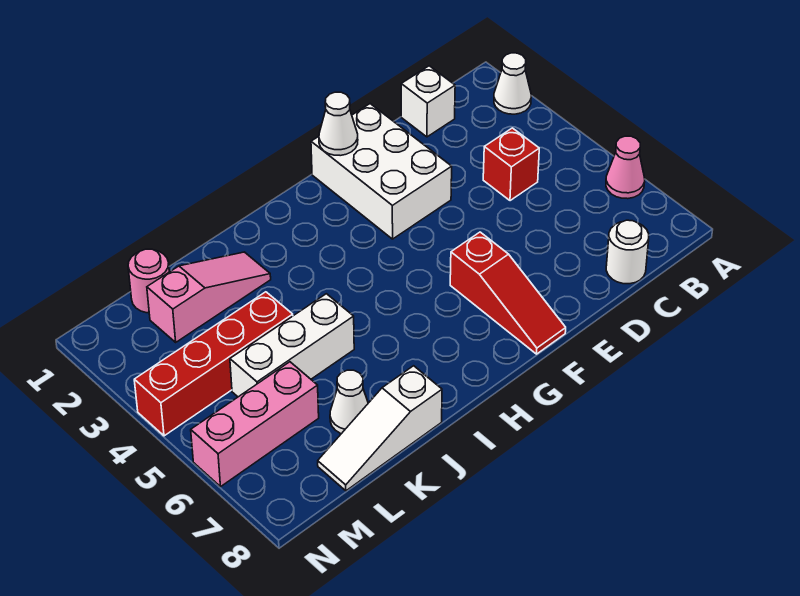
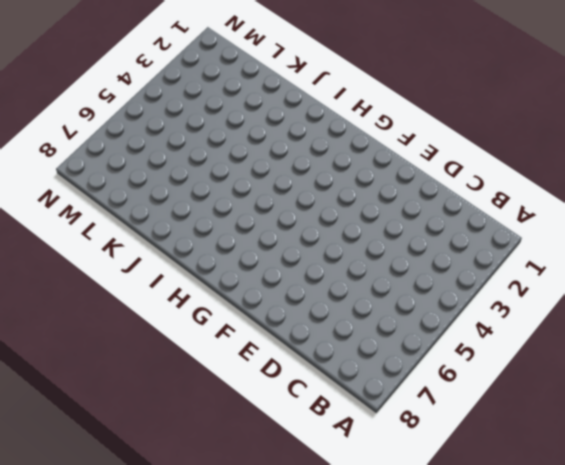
none -> white cone A2 level 1
none -> pink cone A6 level 1
none -> white brick C1 level 1

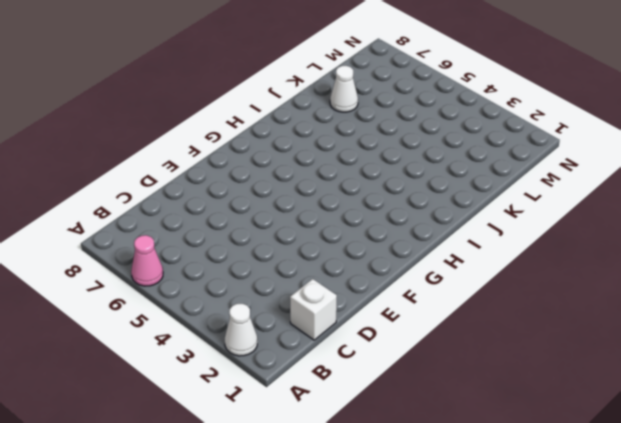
none -> red brick C4 level 1
none -> white round brick C8 level 1
none -> white brick E1:F3 level 1

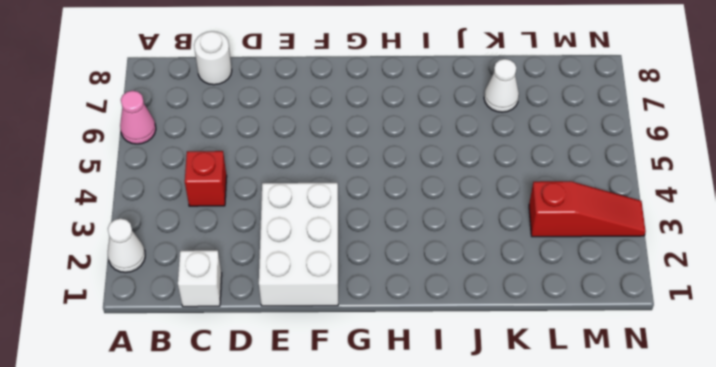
red slope L3:N3 level 1 top L -> red slope F6:F8 level 1 top 6
none -> pink slope J2:L2 level 1 top L
none -> white brick J5:L5 level 1
none -> white slope J8:L8 level 1 top J

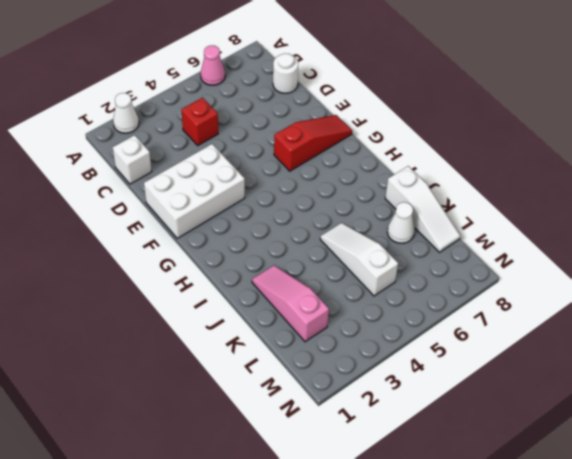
white slope J5:L5 level 1 top L -> white brick J5:L5 level 1
none -> red brick K4:N4 level 1
none -> pink round brick L1 level 1
none -> pink brick L6:N6 level 1

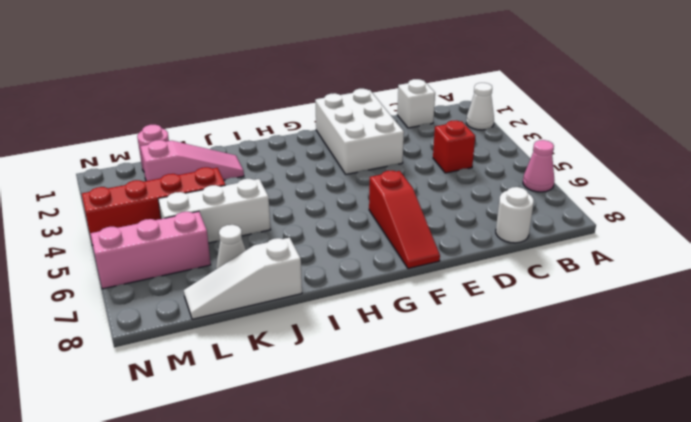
none -> white cone F1 level 2

